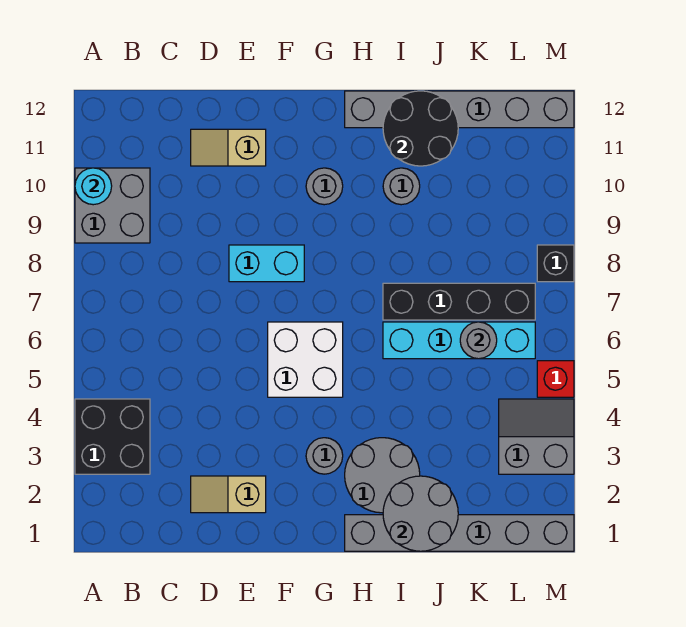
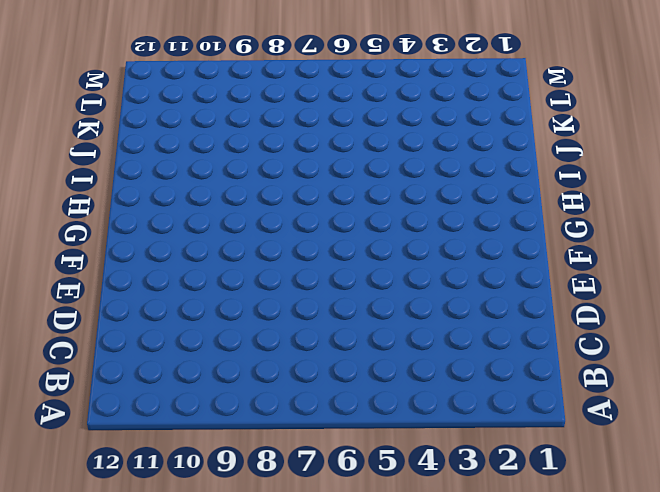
none -> black brick A3:B4 level 1
none -> grey brick A9:B10 level 1
none -> tan slope D2:E2 level 1 top E

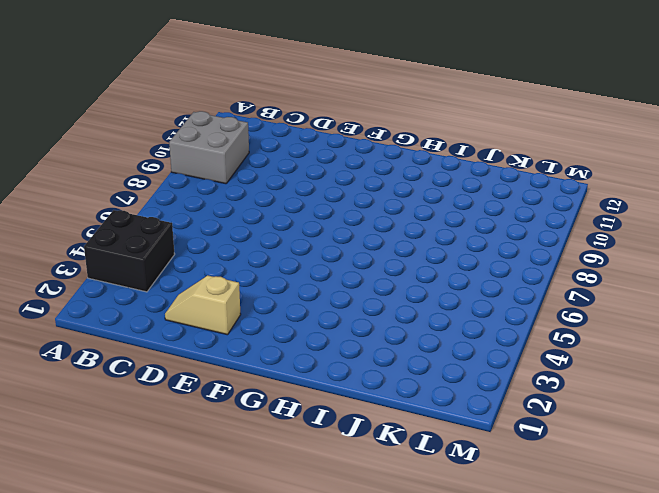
none -> tan slope D11:E11 level 1 top E
none -> cyan brick E8:F8 level 1
none -> white brick F5:G6 level 1

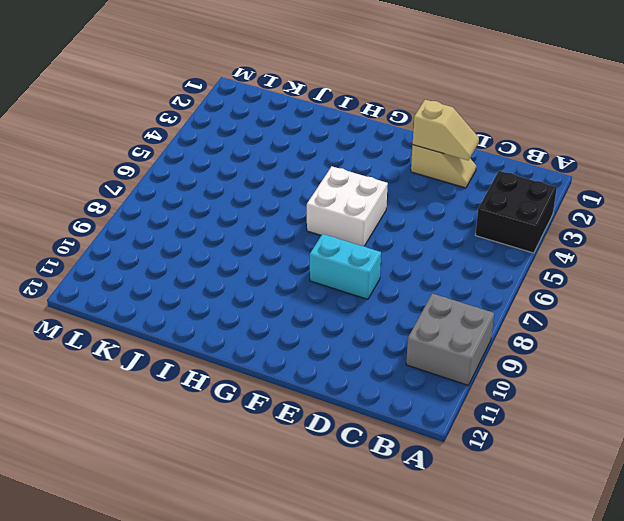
tan slope D2:E2 level 2 top E -> tan slope D11:E11 level 1 top E
none -> grey round brick G3 level 1
none -> grey round brick G10 level 1
none -> grey brick H1:M1 level 1

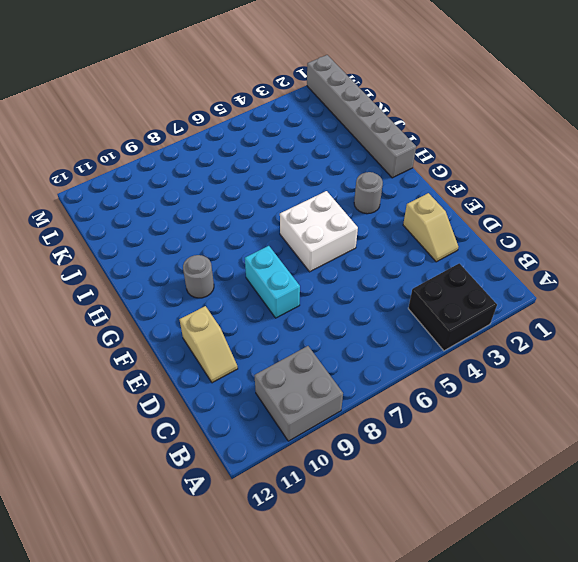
none -> grey round brick H2:I3 level 1
none -> grey brick H12:M12 level 1
none -> cyan brick I6:L6 level 1

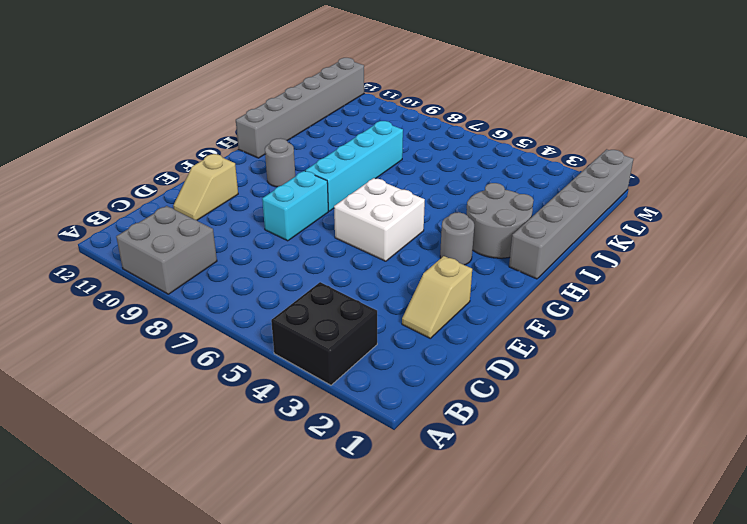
cyan brick G8:J8 level 1 -> cyan brick I6:L6 level 1
none -> black brick I7:L7 level 1
none -> grey round brick I10 level 1
none -> grey slope L3:M4 level 1 top 3

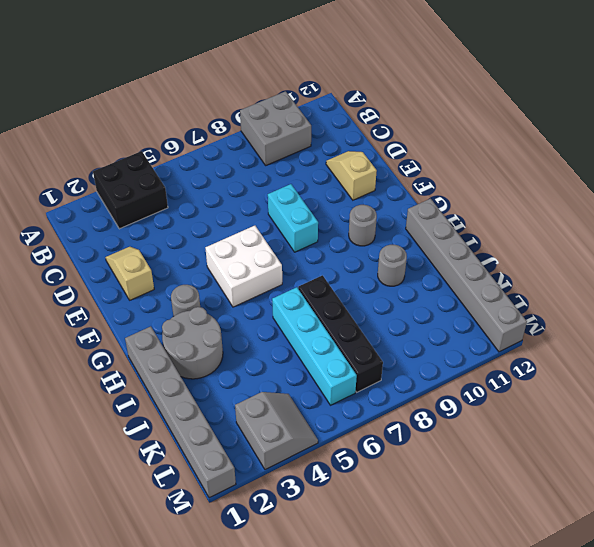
none -> red brick M5 level 1
none -> black brick M8 level 1
none -> cyan round brick A10 level 2

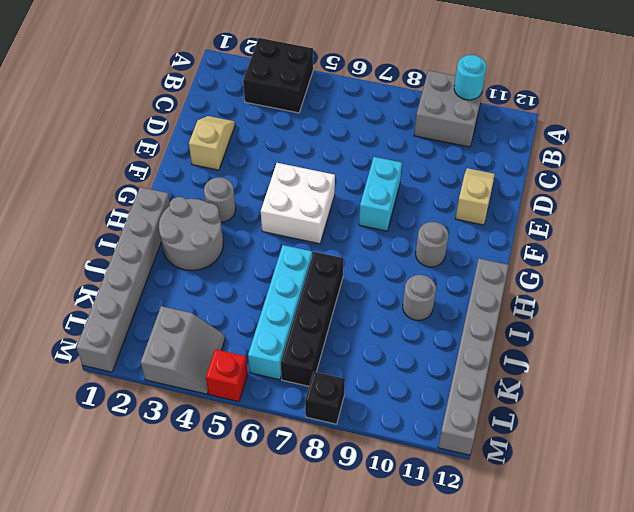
none -> grey round brick I1:J2 level 2
none -> black round brick I11:J12 level 2
none -> grey round brick K6 level 2

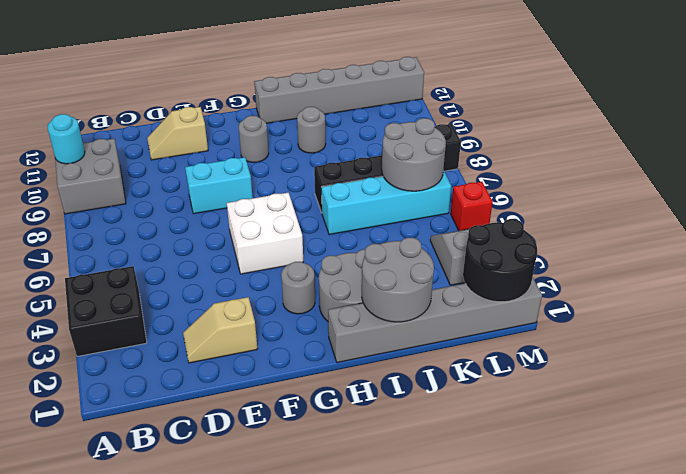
grey round brick K6:L7 level 2 -> grey round brick K6 level 2
black round brick L1:M2 level 2 -> black round brick I11:J12 level 2

